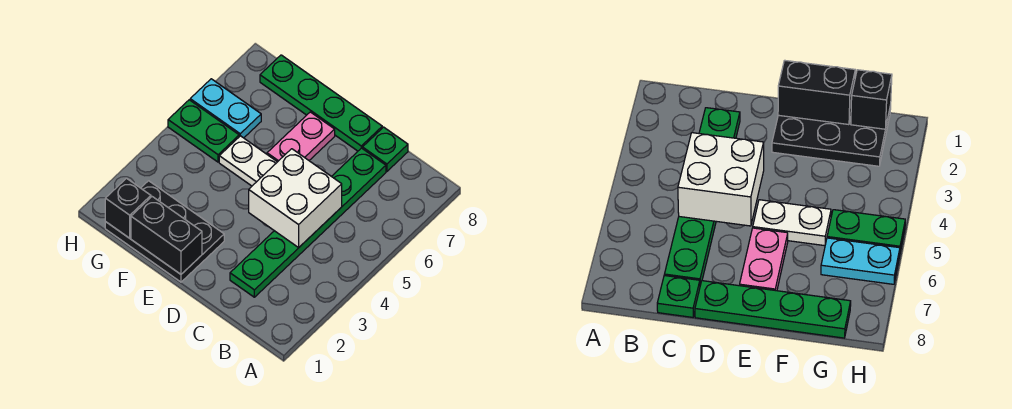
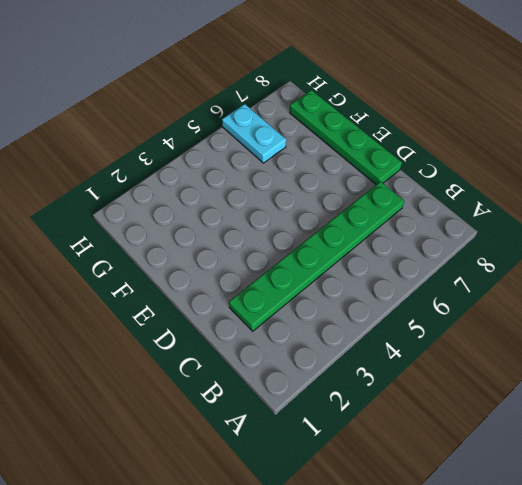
none -> green plate C8 level 1
none -> black plate E1:G2 level 1

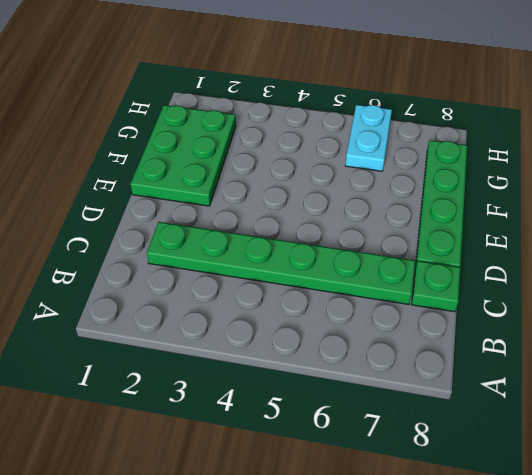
green plate E1:G2 level 1 -> black plate E1:G2 level 1
none -> white plate E5:F5 level 1
none -> pink plate E6:E7 level 1

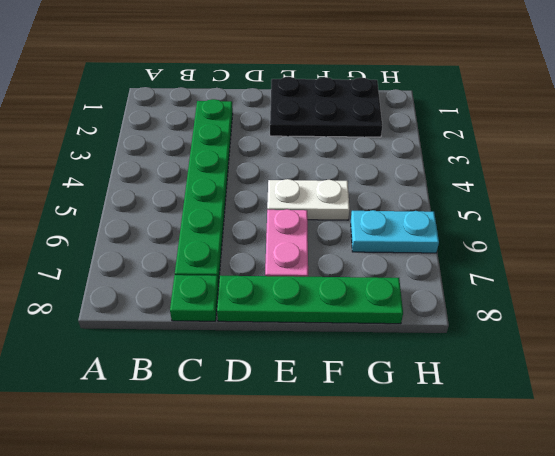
none -> green plate G5:H5 level 1
none -> white brick C4:D5 level 2

